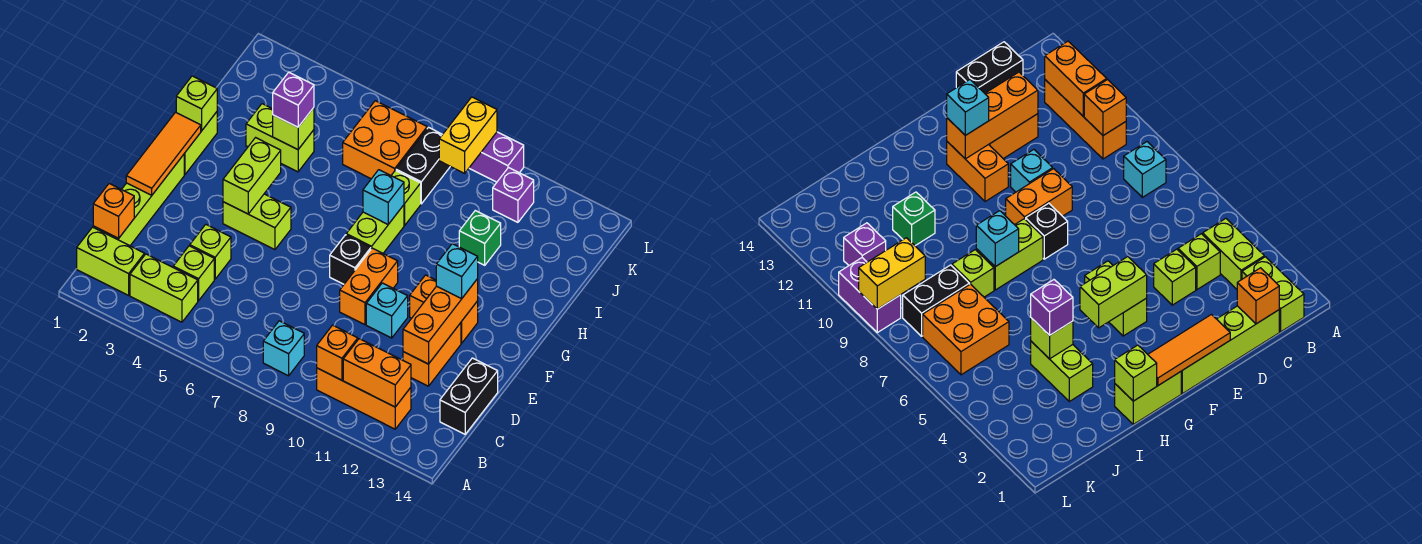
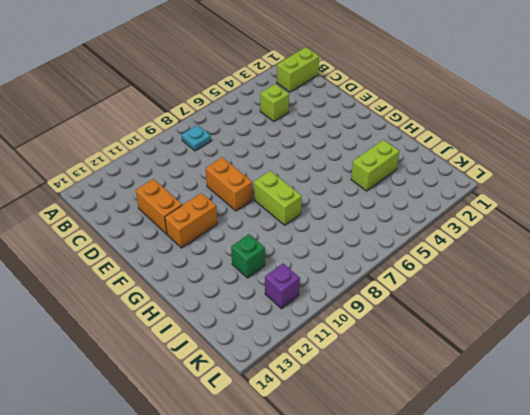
cyan plate B8 level 1 -> cyan brick B8 level 1
none -> lime brick B3:B4 level 1
none -> orange brick B10:B12 level 1
none -> lime brick C1:F1 level 1
none -> black brick C14:D14 level 1

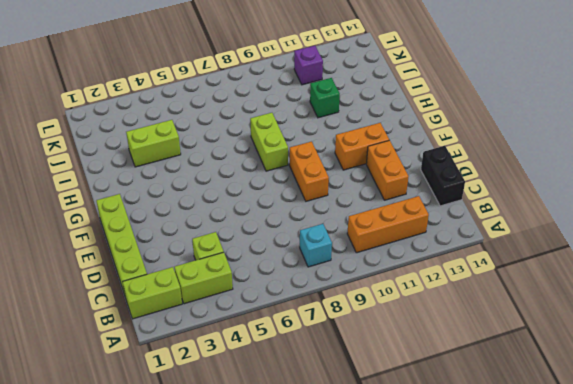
none -> lime brick D4 level 1
none -> cyan brick E10 level 1
none -> lime brick F4:F5 level 1
none -> black brick F8 level 1

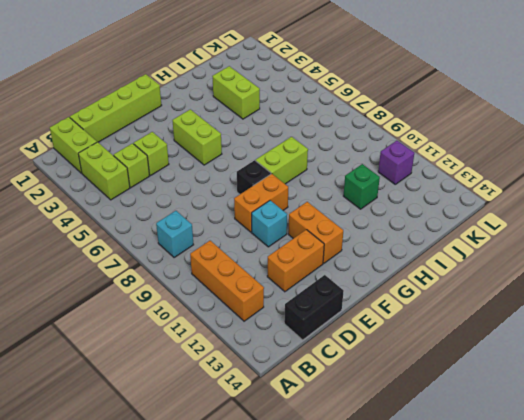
none -> lime brick G1:H1 level 1
none -> lime brick I8 level 1
none -> orange brick J6:K7 level 1
none -> black brick J8:K8 level 1

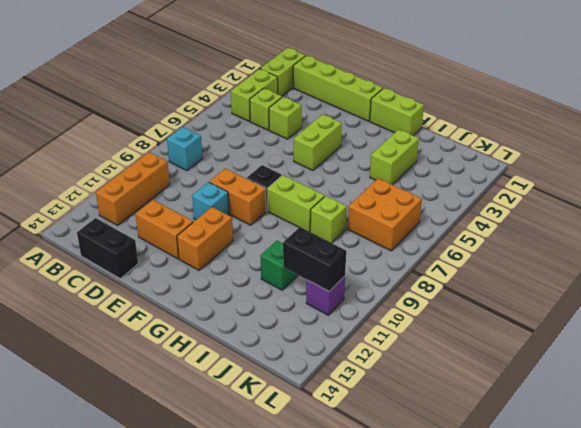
black brick J11:K11 level 2 -> black brick J8:K8 level 1
none -> purple brick L9:L10 level 1
none -> orange brick B10 level 2
none -> orange brick B11:B12 level 2
none -> orange brick C1 level 2

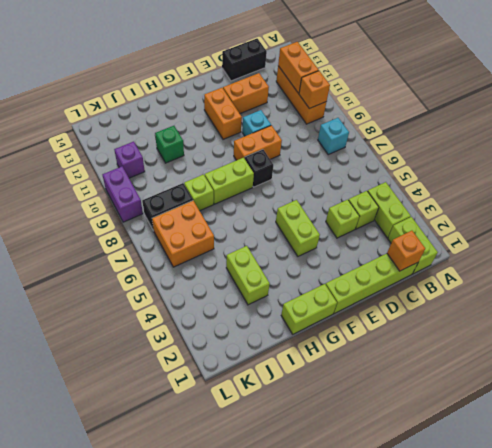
none -> orange brick D12:F12 level 2
none -> orange tile E1:G1 level 2
none -> lime brick F4:G4 level 2
none -> lime brick H1 level 2

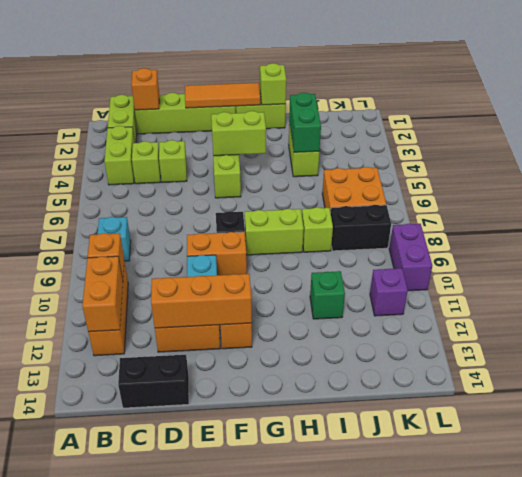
green brick I3:I4 level 2 -> lime brick I4 level 2
none -> cyan brick H8 level 2
none -> yellow brick K9:L9 level 2
none -> cyan brick F12 level 3
none -> purple brick I4 level 3

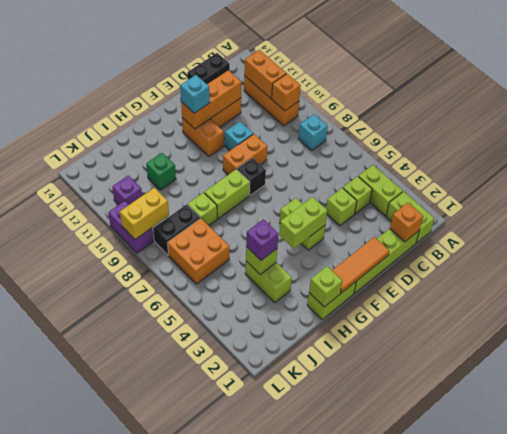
none -> cyan brick H8 level 2

